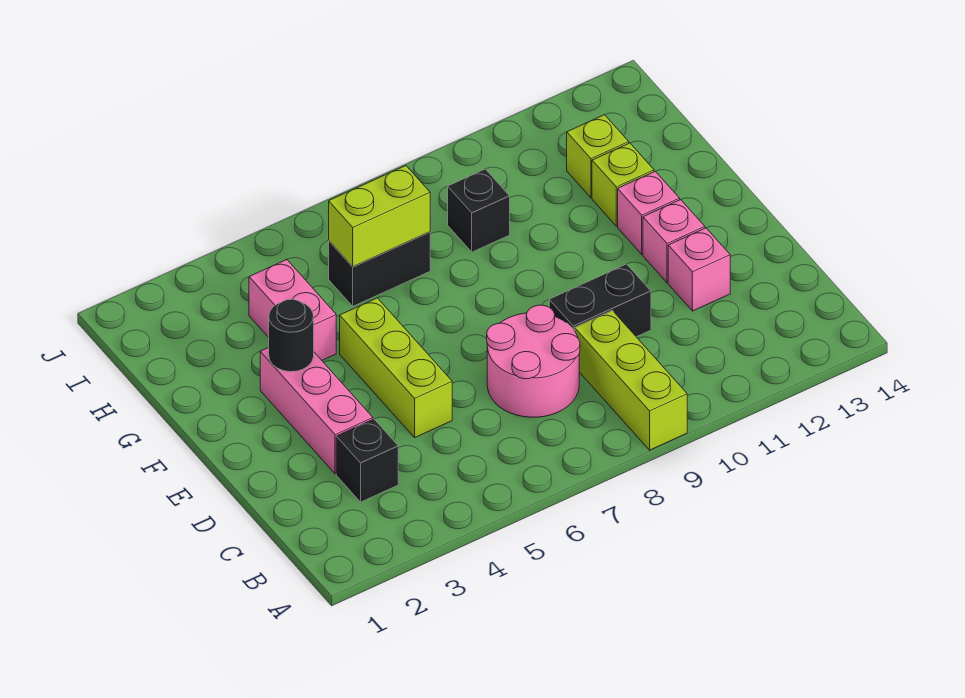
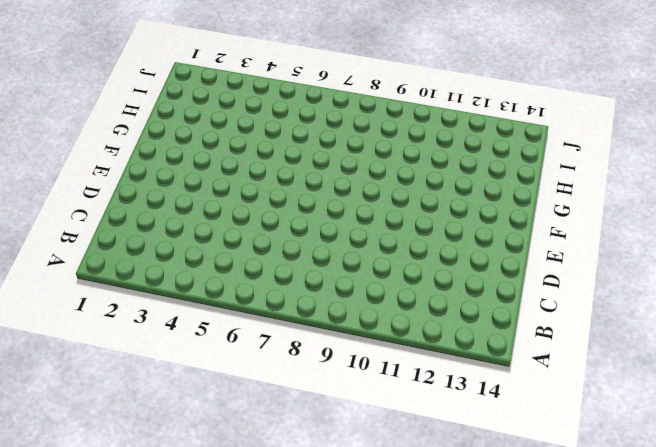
none -> lime brick A9:C9 level 1
none -> black brick C3 level 1
none -> pink round brick C7:D8 level 1

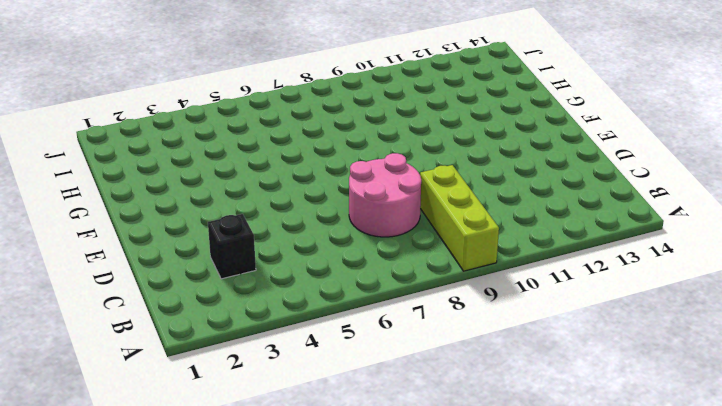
none -> pink brick D3:F3 level 1
none -> lime brick D5:F5 level 1
none -> black brick D9:D10 level 1

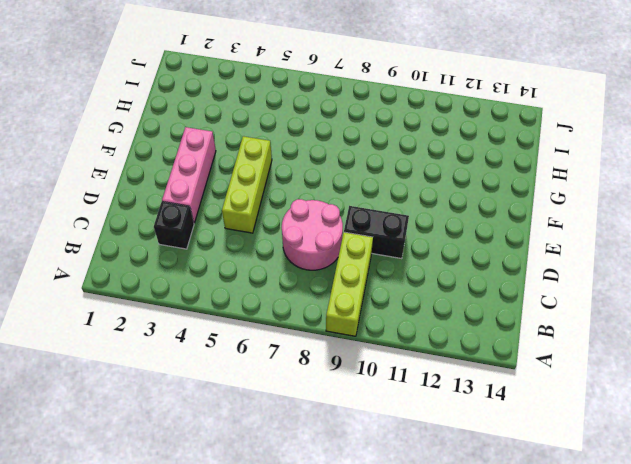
none -> pink brick D12 level 1
none -> pink brick E12 level 1
none -> pink brick F12 level 1

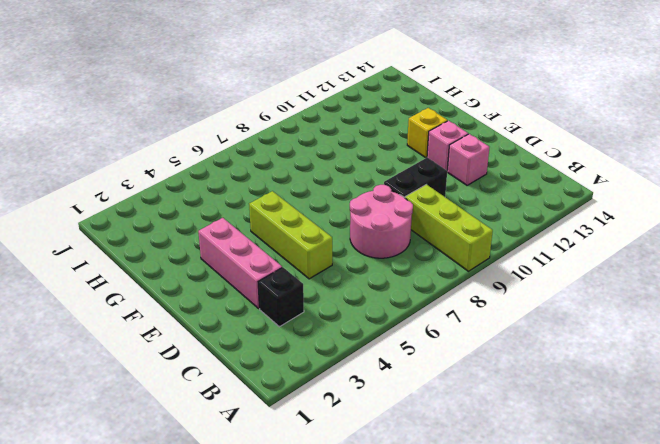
yellow brick F12 level 1 -> pink brick F12 level 1
none -> pink brick G4:H4 level 1
none -> lime brick G12 level 1
none -> black brick H6:H7 level 1

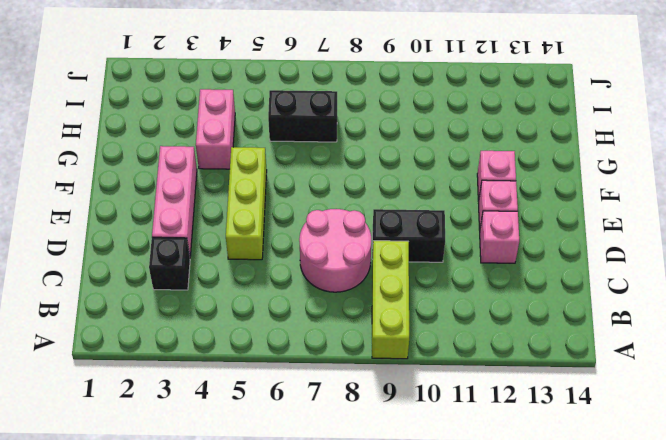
none -> lime brick G12 level 1
none -> black brick H9 level 1
none -> lime brick H12 level 1

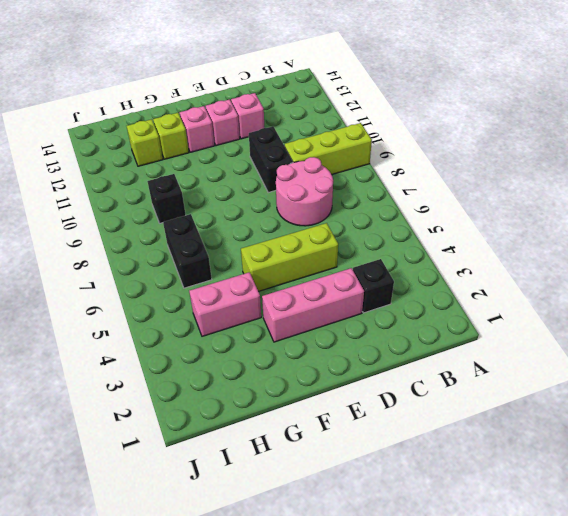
none -> black round brick F3 level 2
none -> lime brick H6:H7 level 2

